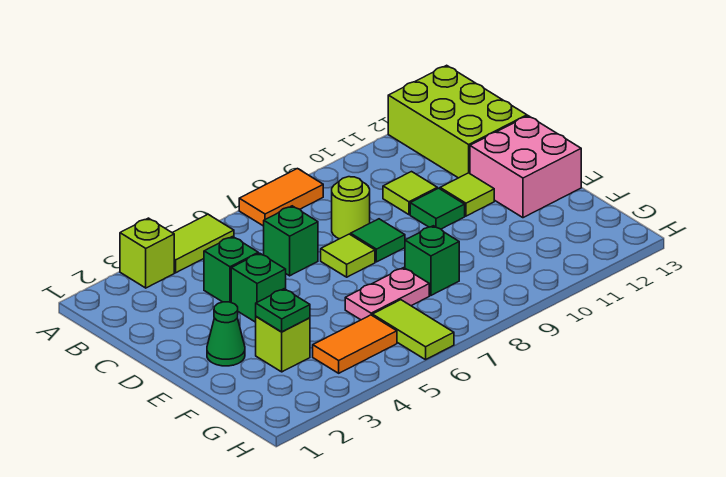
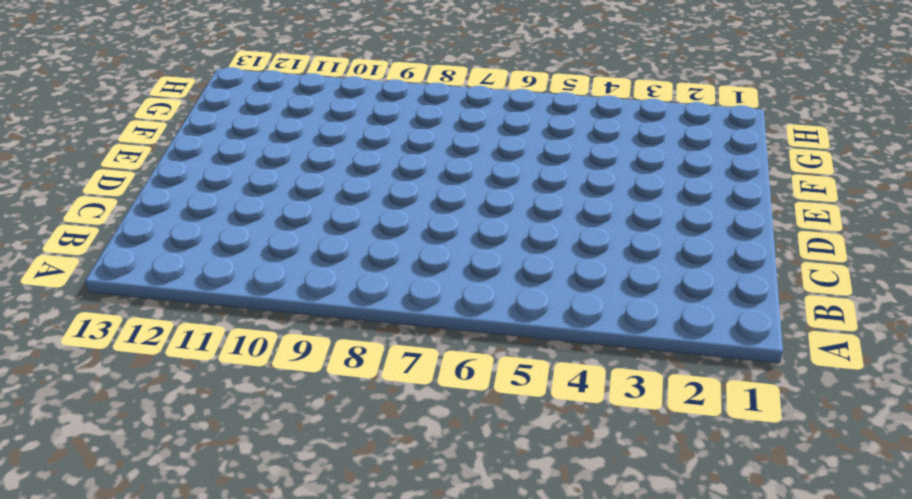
none -> lime brick A3 level 1
none -> lime tile A4:A5 level 1
none -> orange tile A7:A8 level 1

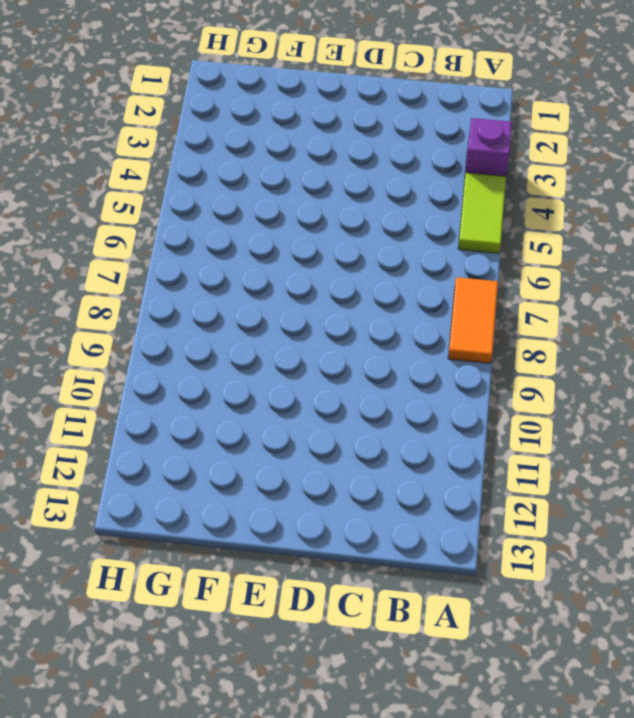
purple brick A3 level 1 -> lime brick A3 level 1
none -> lime brick A12:C13 level 1
none -> green brick C4 level 1
none -> green brick C6 level 1

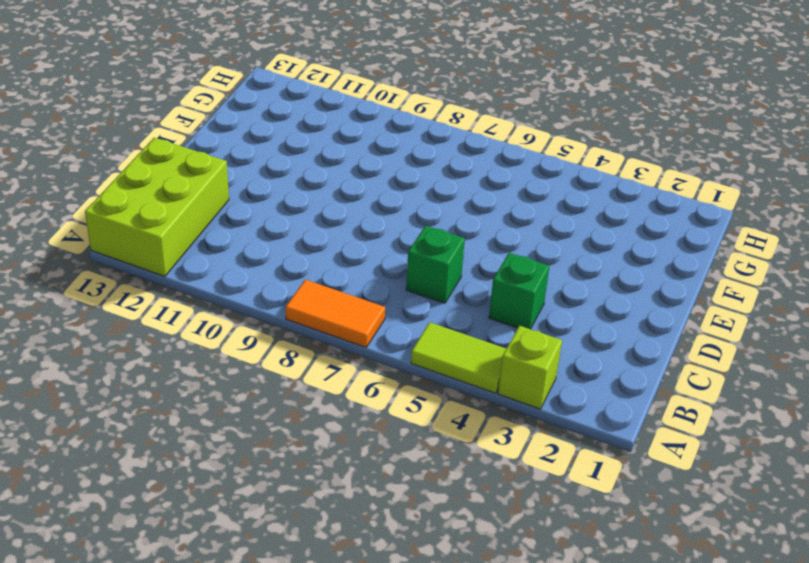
none -> lime round brick C8 level 1
none -> lime tile C10 level 1
none -> green brick D4 level 1

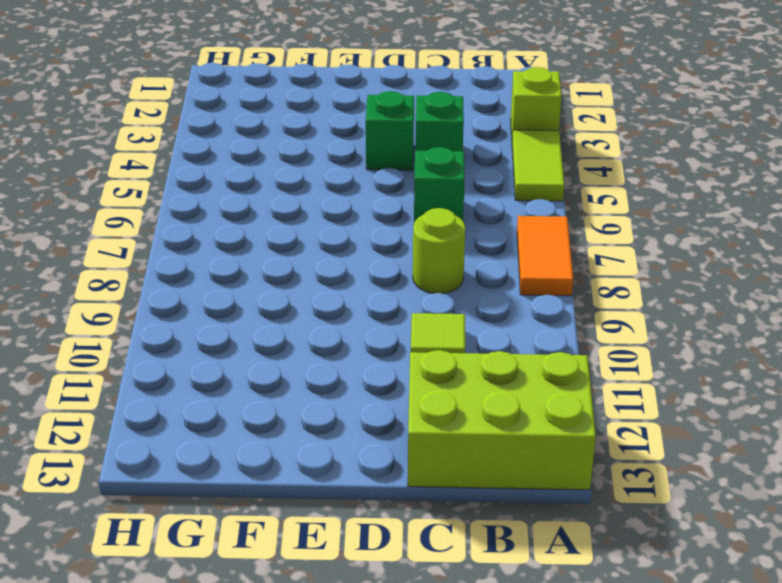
none -> lime tile D7 level 1
none -> green tile D8 level 1
none -> green tile D10 level 1

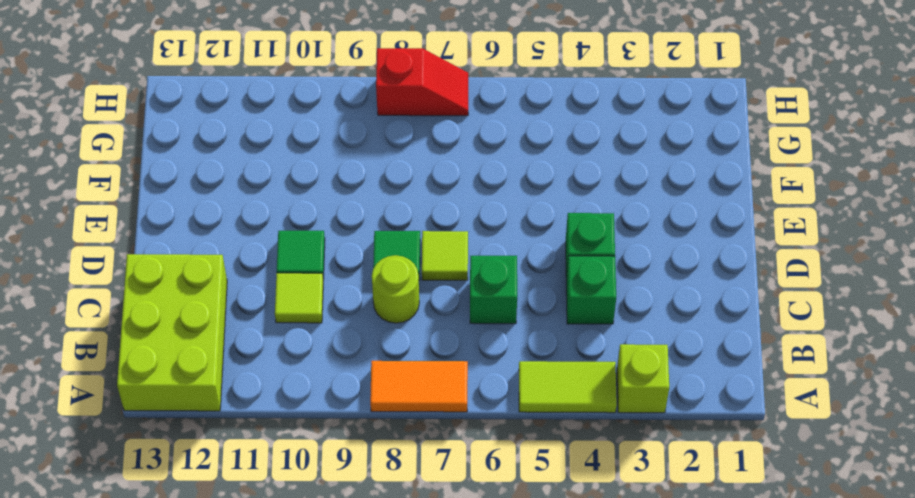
red slope H7:H8 level 1 top 8 -> none
none -> lime tile D11 level 1
none -> pink brick D12:E13 level 1
none -> green cone E2 level 1

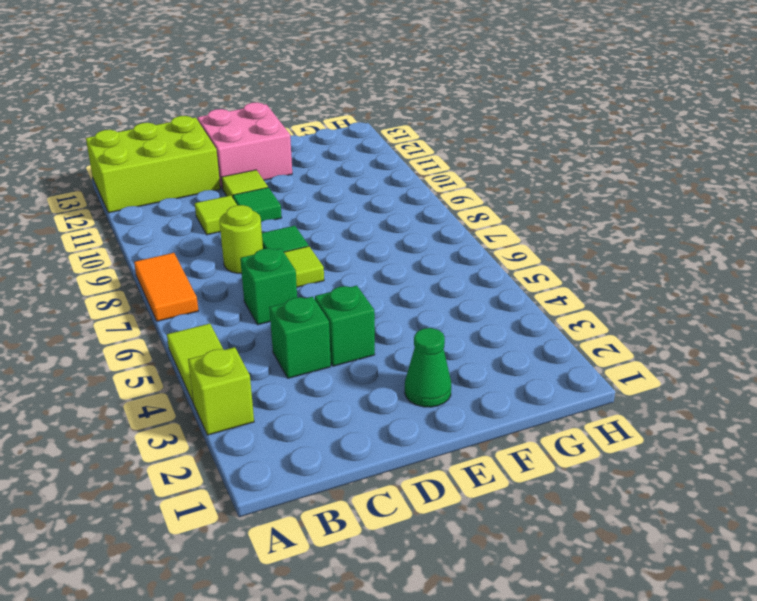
none -> lime brick F3 level 1
none -> pink plate F6:F7 level 1
none -> green brick F8 level 1

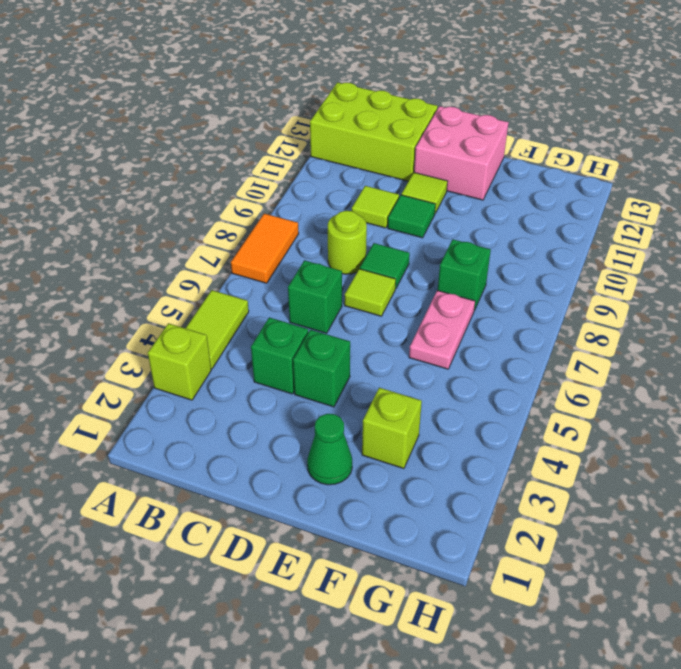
none -> orange tile G4:G5 level 1
none -> lime tile G6:H6 level 1
none -> green plate F3 level 2

